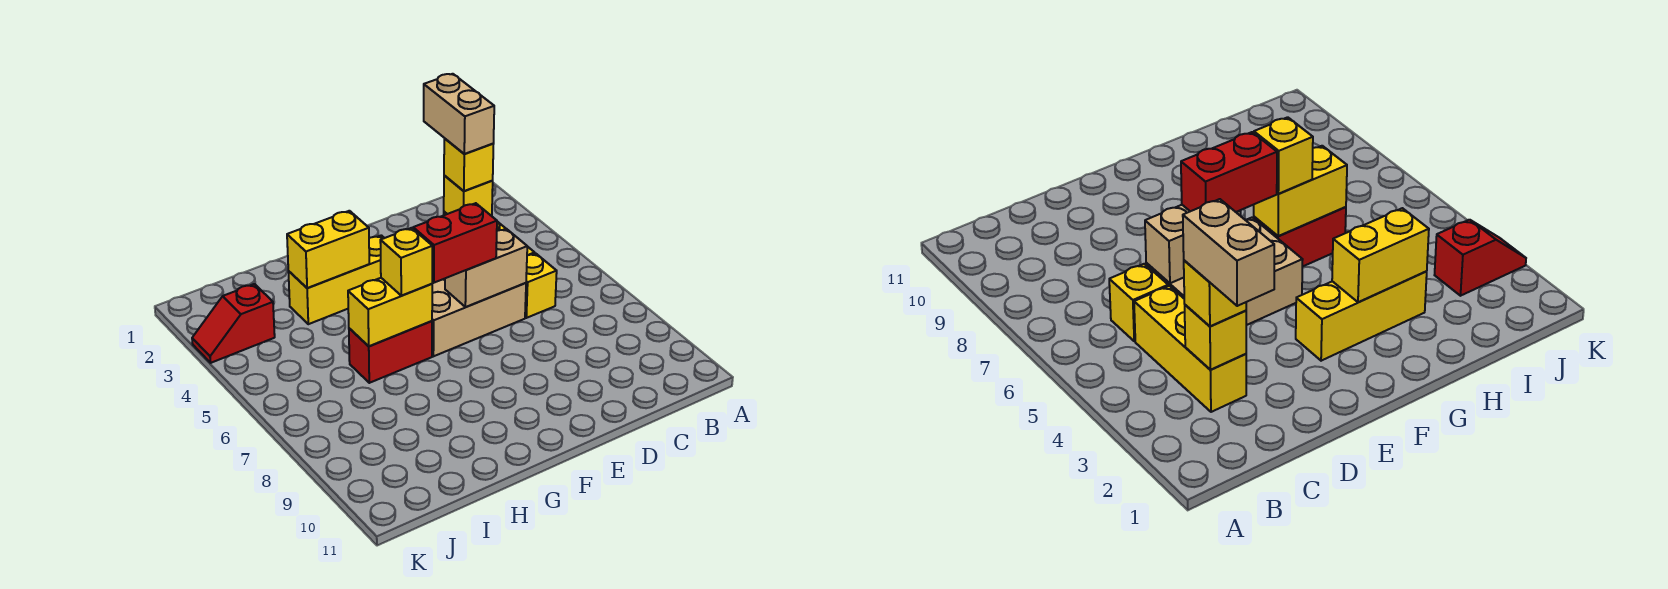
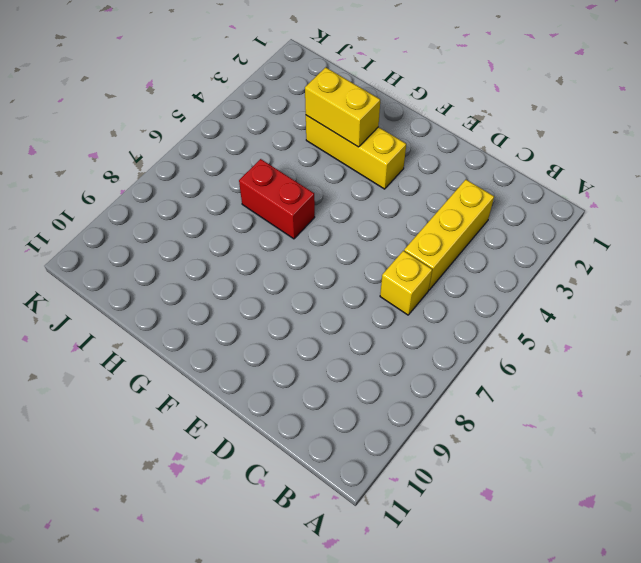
none -> tan brick D5:F6 level 1
none -> red slope J3:K3 level 1 top J
none -> yellow brick C3 level 2

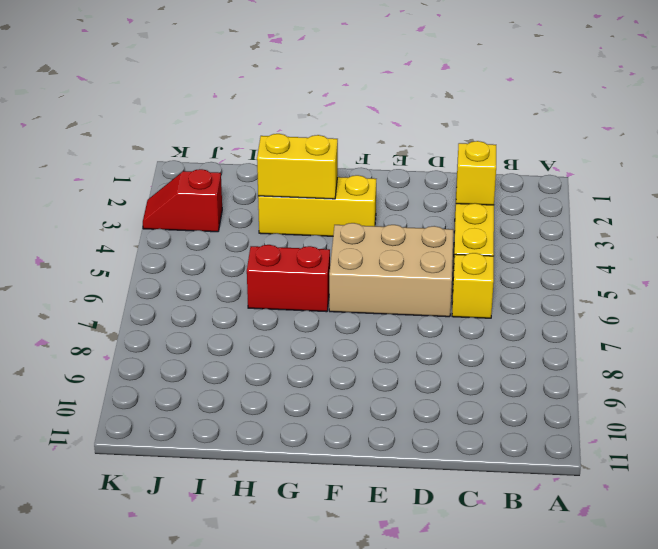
none -> tan brick D6:E6 level 2
none -> yellow brick G6:H6 level 2
none -> yellow brick C3 level 3

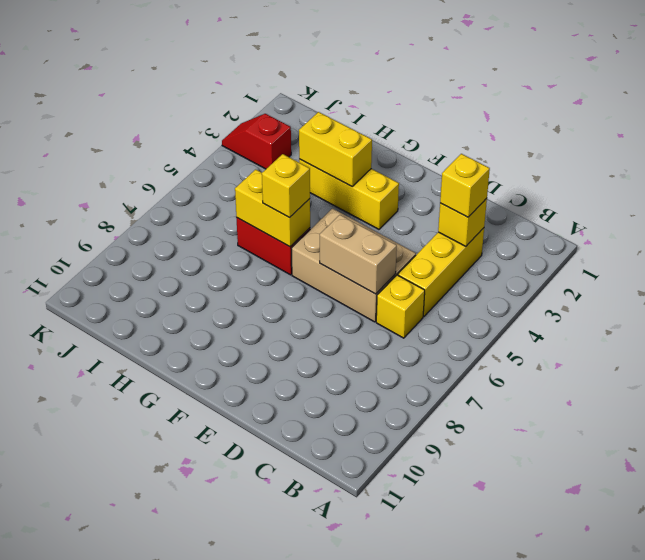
none -> red brick E6:F6 level 3
none -> tan brick C2:C3 level 4

